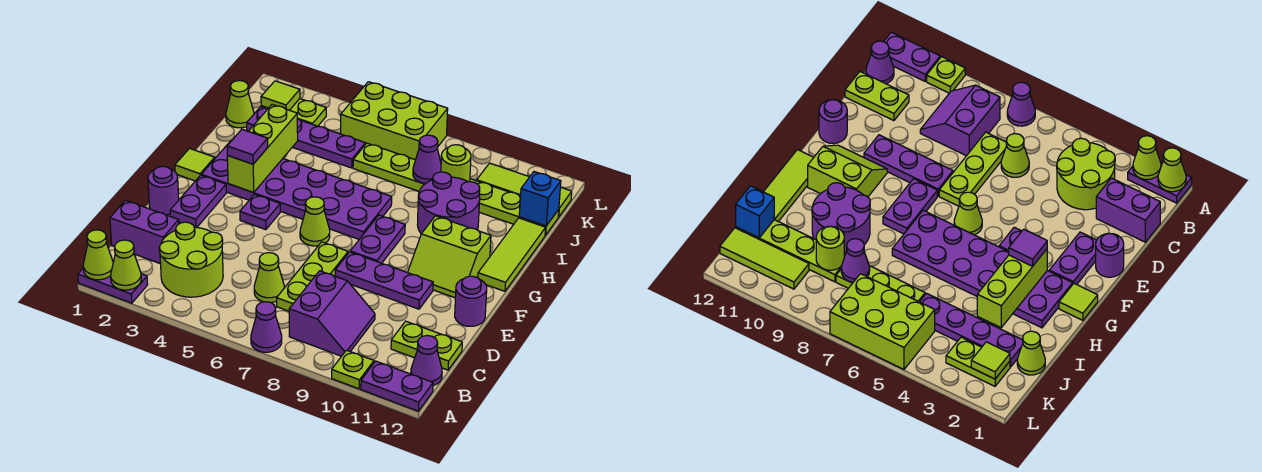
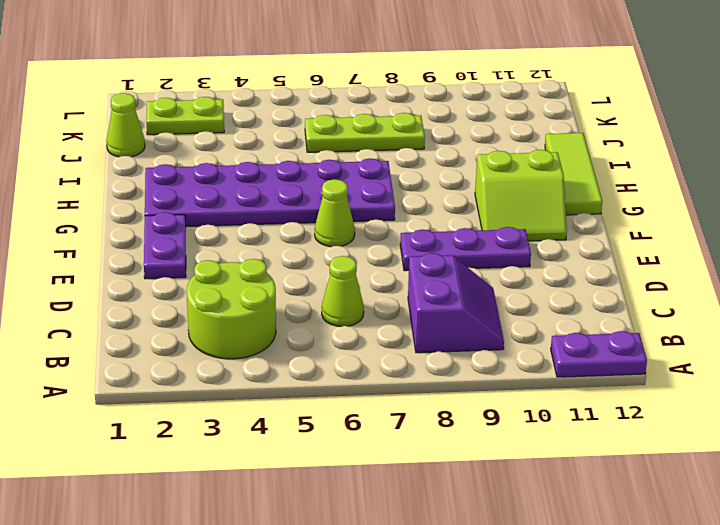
none -> purple plate A1:A2 level 1
none -> purple cone A7 level 1
none -> lime plate A10 level 1
none -> purple cone B12 level 1

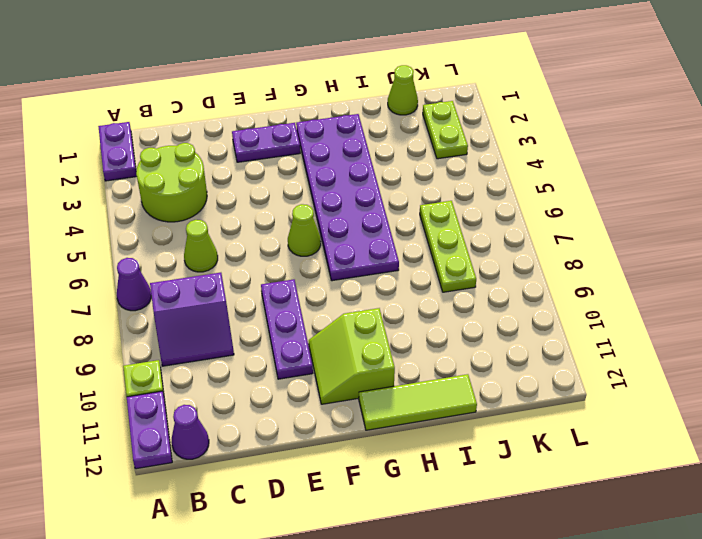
none -> purple brick C1:C2 level 1
none -> lime plate C7:E7 level 1
none -> lime plate C11:C12 level 1
none -> purple round brick E1 level 1

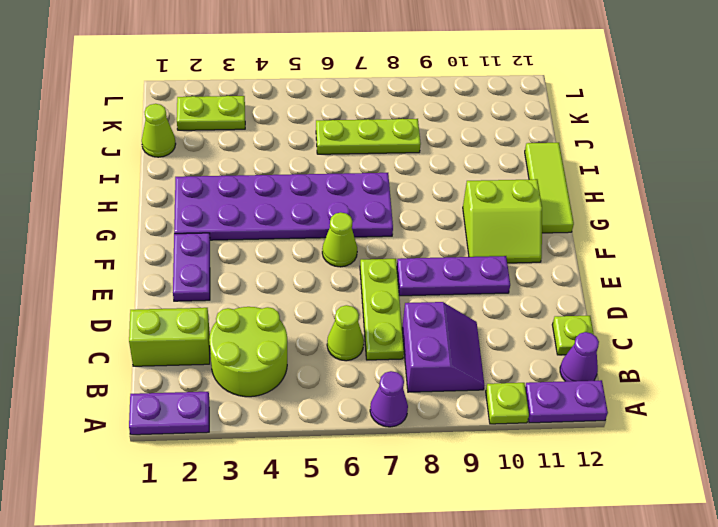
lime brick C1:C2 level 1 -> purple brick C1:C2 level 1
lime plate C12 level 1 -> lime plate C11:C12 level 1
none -> purple round brick E1 level 1
none -> purple round brick E12 level 1
none -> purple plate F4 level 1
none -> purple plate F8:G8 level 1

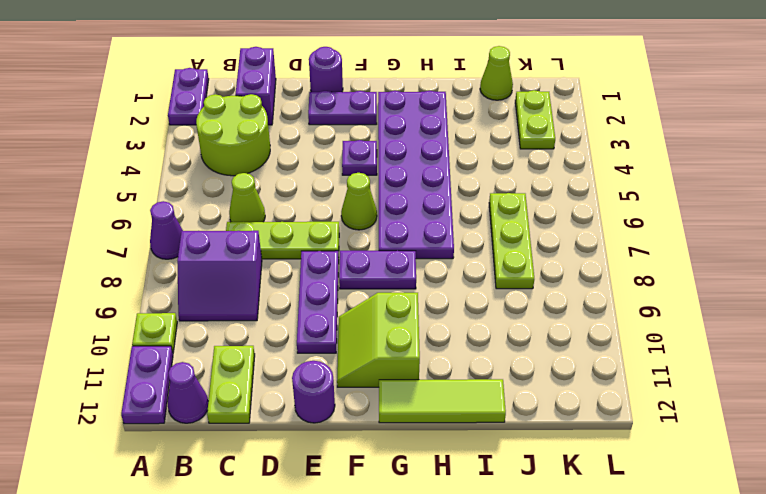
none -> lime tile G1 level 1
none -> purple round brick H9:I10 level 1
none -> purple plate J2:J5 level 1
none -> lime plate J9:J12 level 1

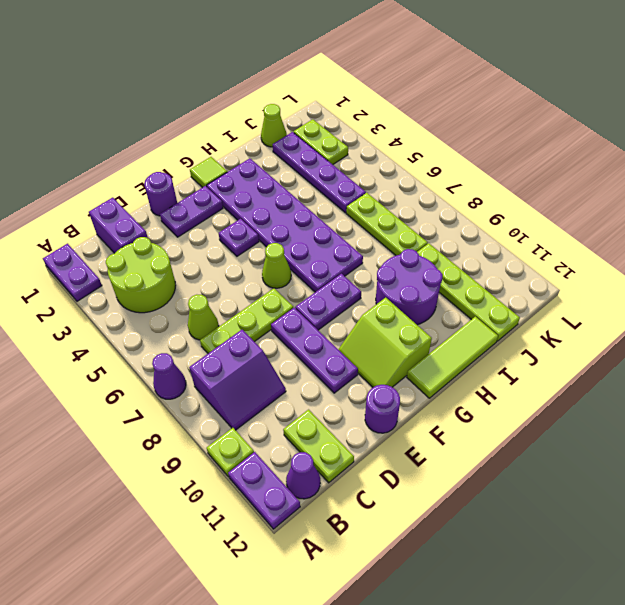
none -> lime brick K5:L7 level 1
none -> lime tile K10:K12 level 1
none -> lime cone A1 level 2
none -> lime cone A2 level 2

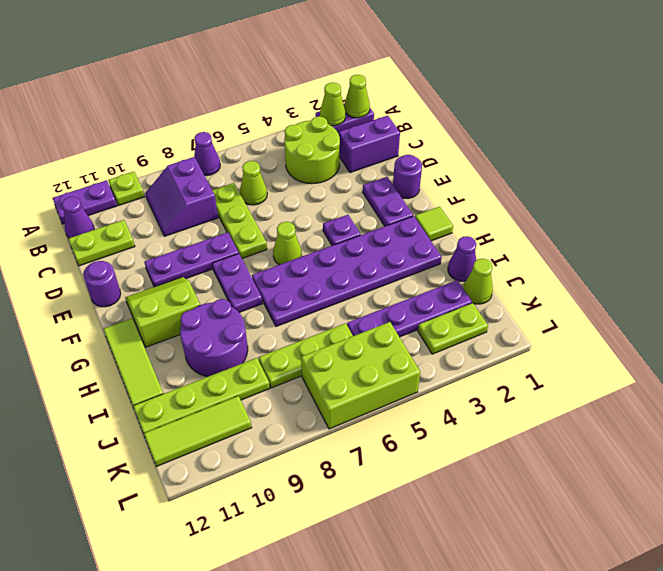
purple cone I1 level 1 -> purple cone J8 level 2
none -> lime brick G3:I3 level 2
none -> lime round brick J9 level 2
none -> blue brick J12 level 2
none -> lime tile K2 level 2

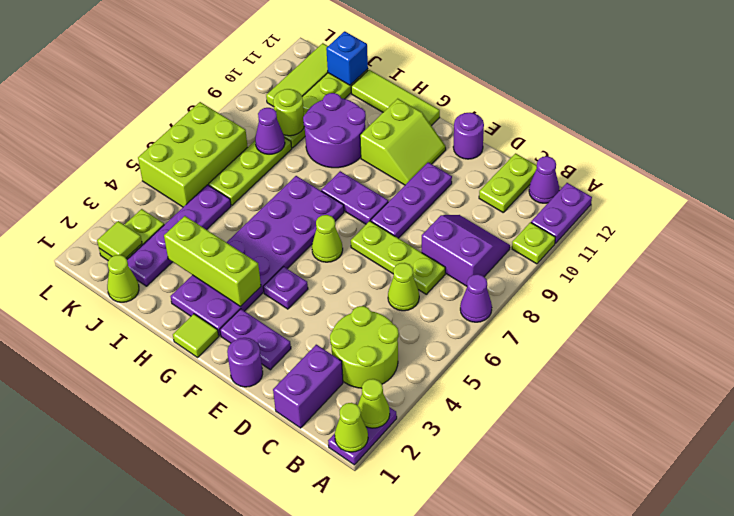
none -> purple tile G3 level 3

